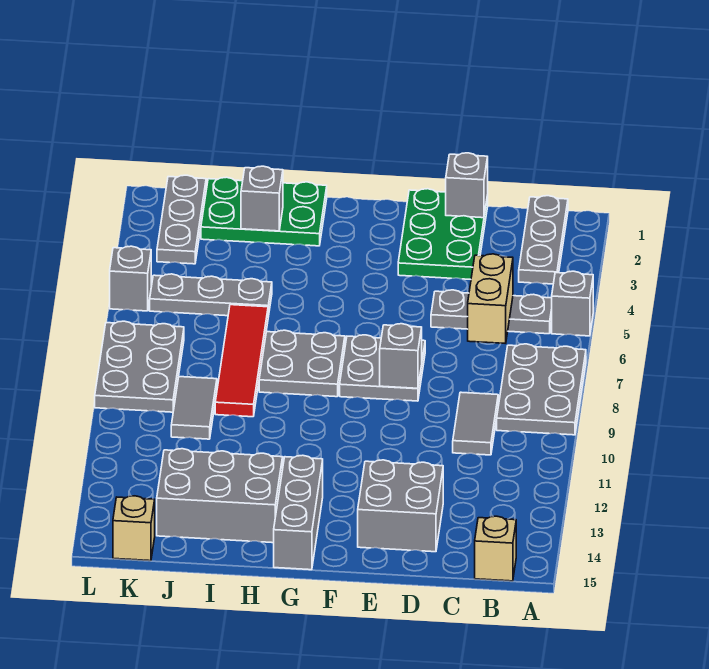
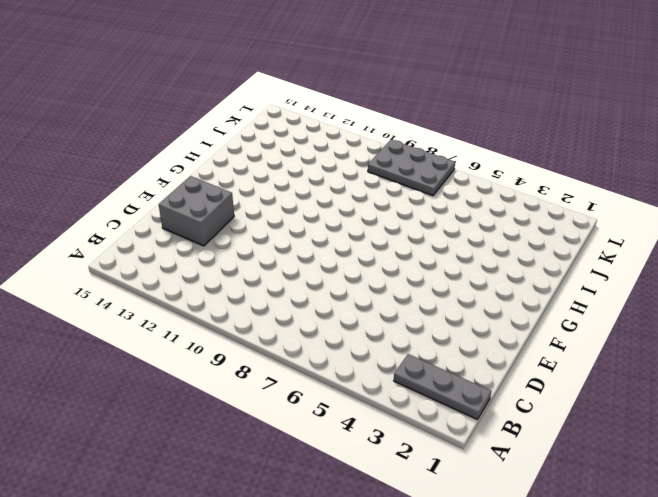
none -> grey brick A5 level 1
none -> grey plate A7:B9 level 1
none -> grey plate B5:D5 level 1

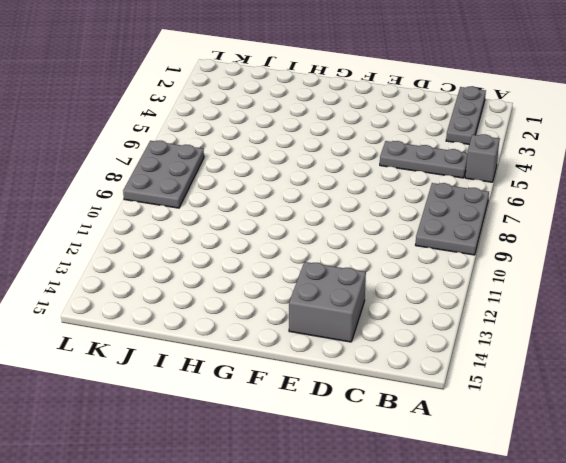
none -> tan brick B15 level 1
none -> grey tile C9:C10 level 1
none -> green plate D1:E3 level 1

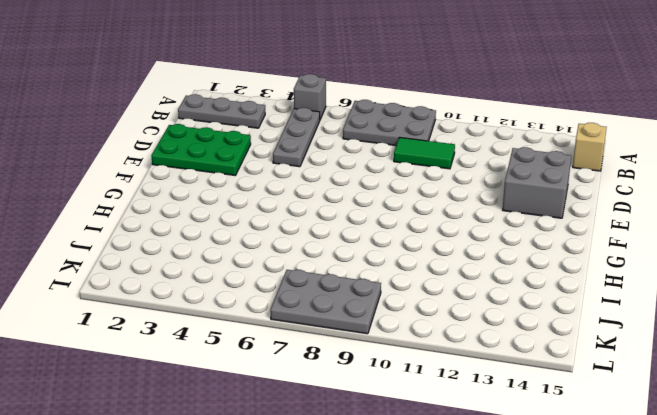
green tile C9:C10 level 1 -> grey tile C9:C10 level 1
none -> grey plate E7:F8 level 1
none -> grey plate G7:H8 level 1
none -> grey brick G13:G15 level 1

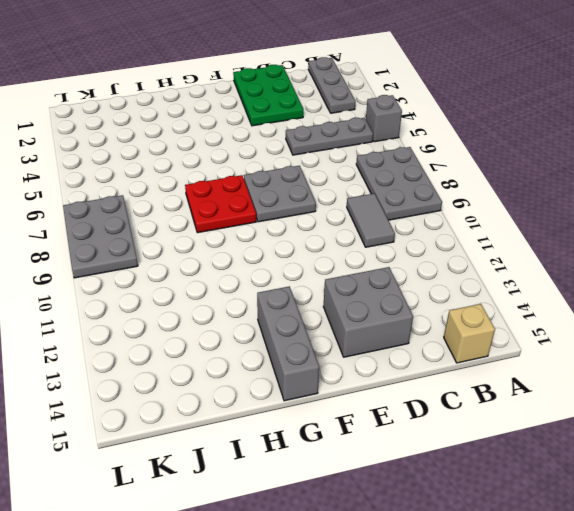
red plate G7:H8 level 1 -> grey plate G7:H8 level 1
none -> green plate H1:J2 level 1
none -> grey brick H13:J14 level 1
none -> grey plate I5:K5 level 1

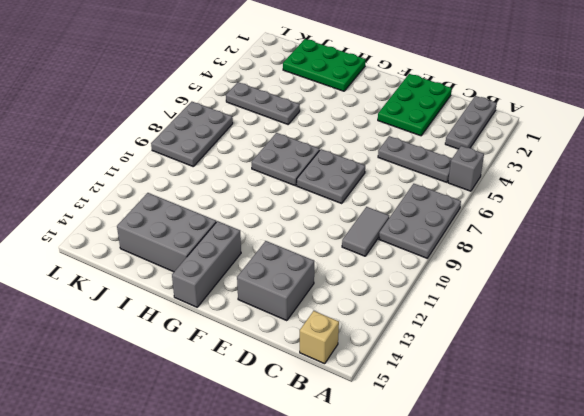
none -> red tile I6:I9 level 1
none -> grey tile J9:J10 level 1
none -> grey plate K1:K3 level 1

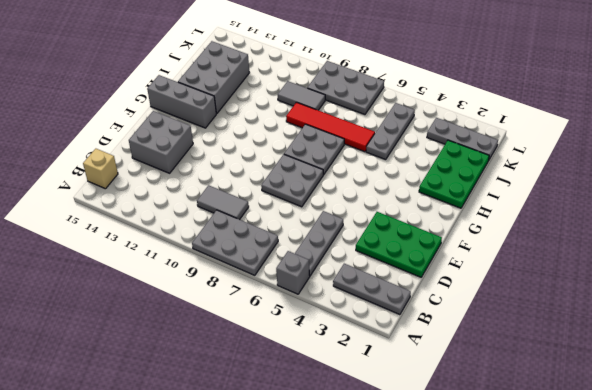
none -> tan brick K15 level 1
none -> grey brick L5 level 1
none -> tan brick C5:C6 level 2

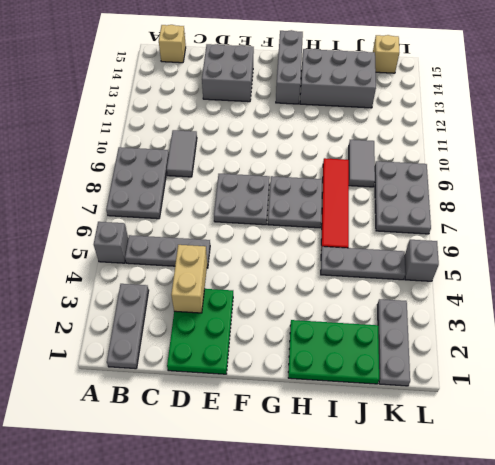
tan brick D3:D4 level 2 -> tan brick C5:C6 level 2
none -> grey brick D1 level 2
none -> grey brick E8 level 2
none -> grey brick I2 level 2

